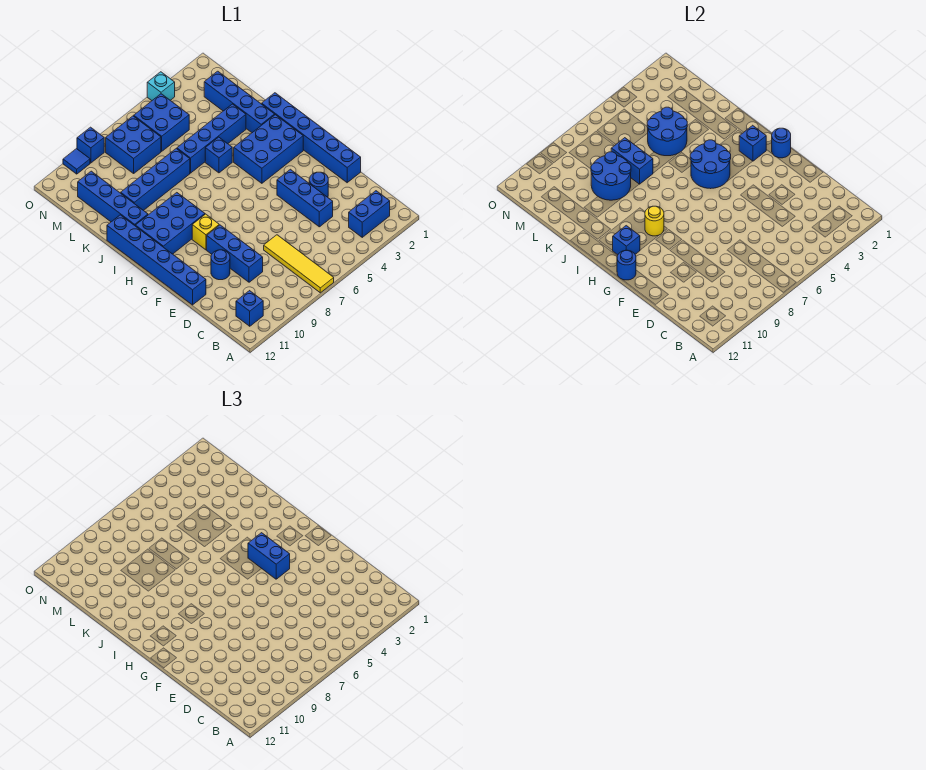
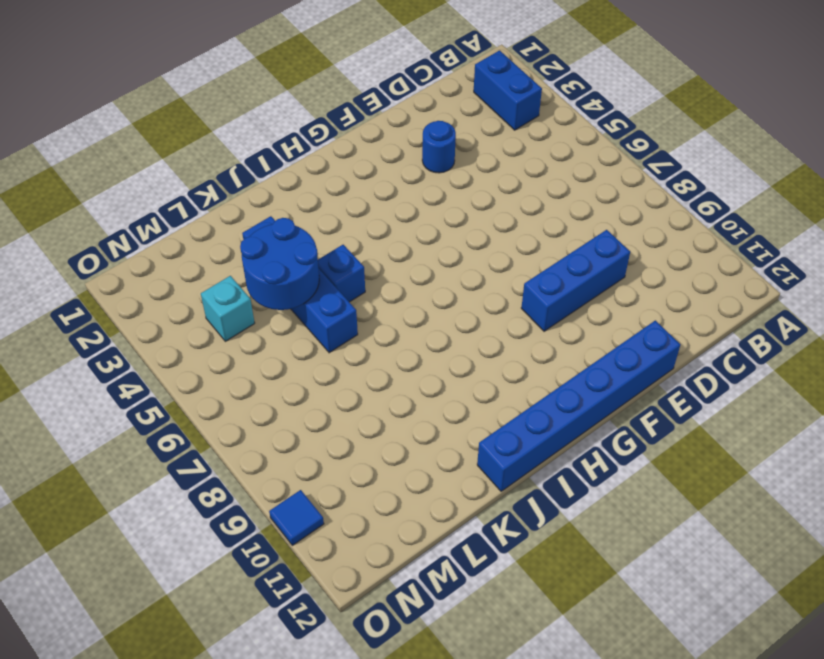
cyan brick M4 level 1 -> cyan brick O4 level 1
none -> yellow tile A7:D7 level 1
none -> blue brick B11 level 1
none -> blue brick D4:F4 level 1
none -> blue brick E1:J1 level 1

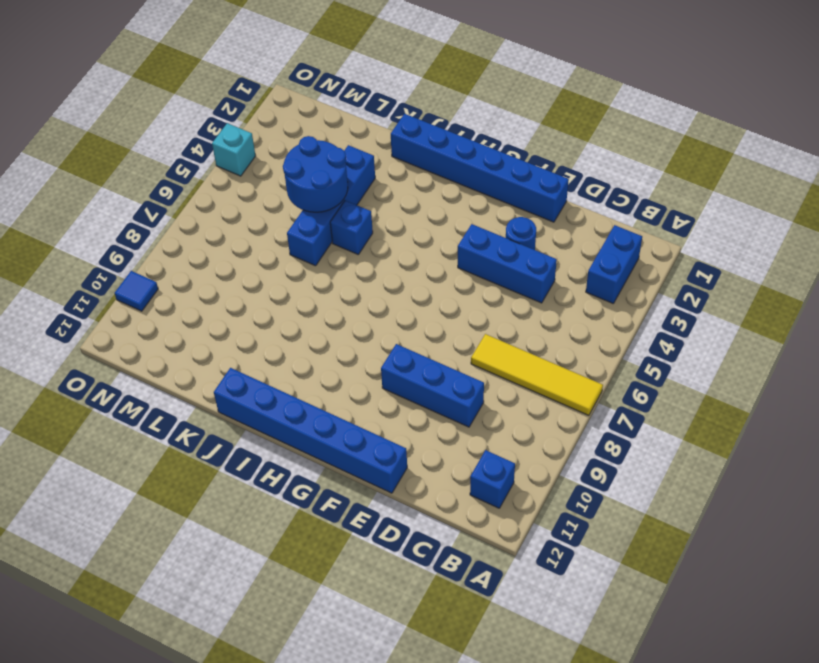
none -> blue round brick E10 level 1
none -> yellow brick G9 level 1
none -> blue brick H2:I4 level 1
none -> blue brick H9:I11 level 1

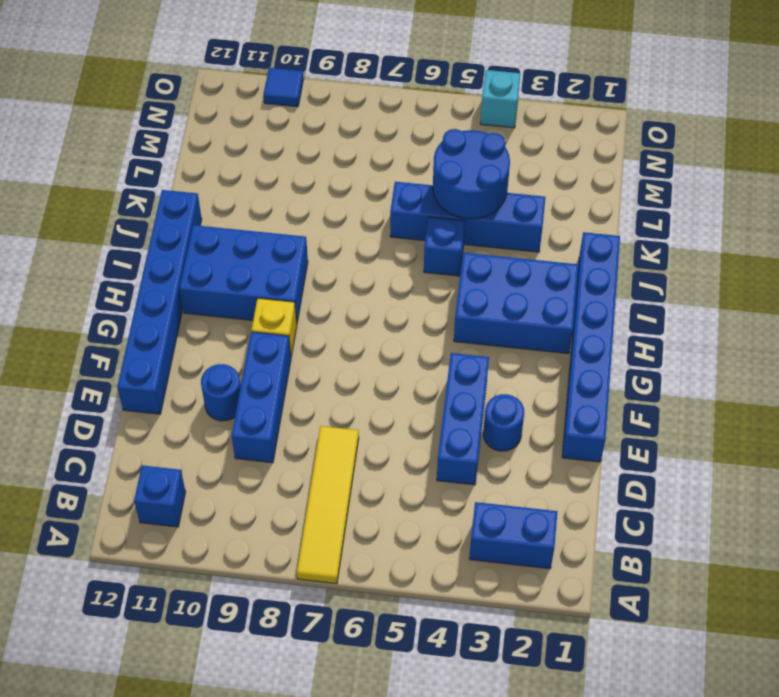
none -> blue brick J2:M2 level 1
none -> blue brick J11:M11 level 1
none -> blue brick K7:K10 level 1
none -> blue brick M5:N6 level 1

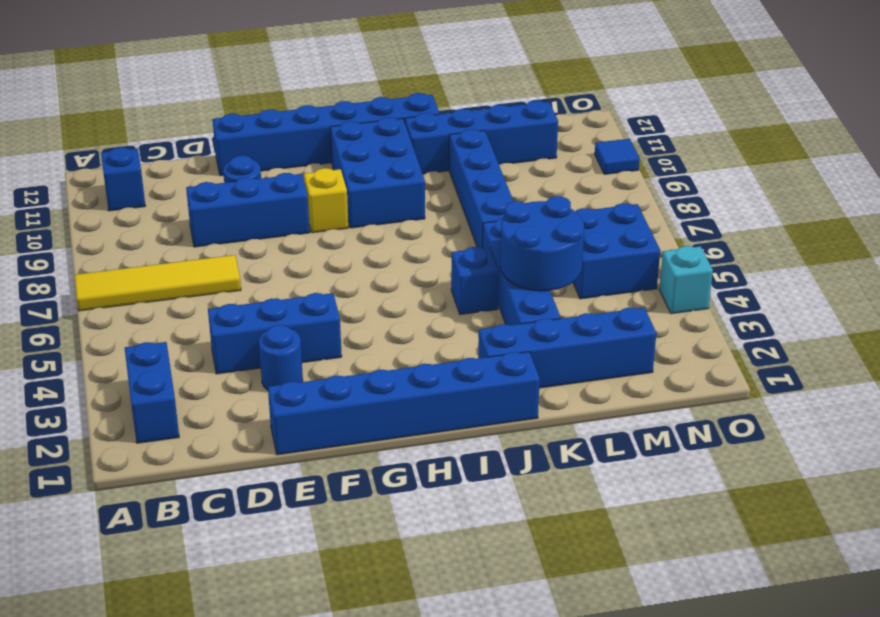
none -> blue brick H2:I4 level 1
none -> blue brick M7:N8 level 1
none -> blue brick O9 level 1
none -> blue round brick G1 level 2

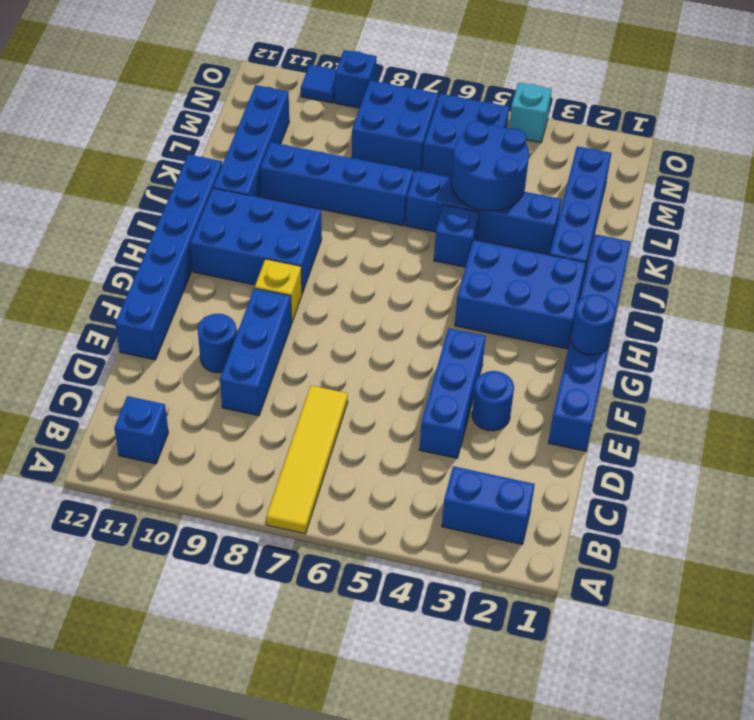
none -> blue round brick G12 level 2
none -> blue brick H2 level 2
none -> blue round brick H4:I5 level 2
none -> yellow round brick H9 level 2

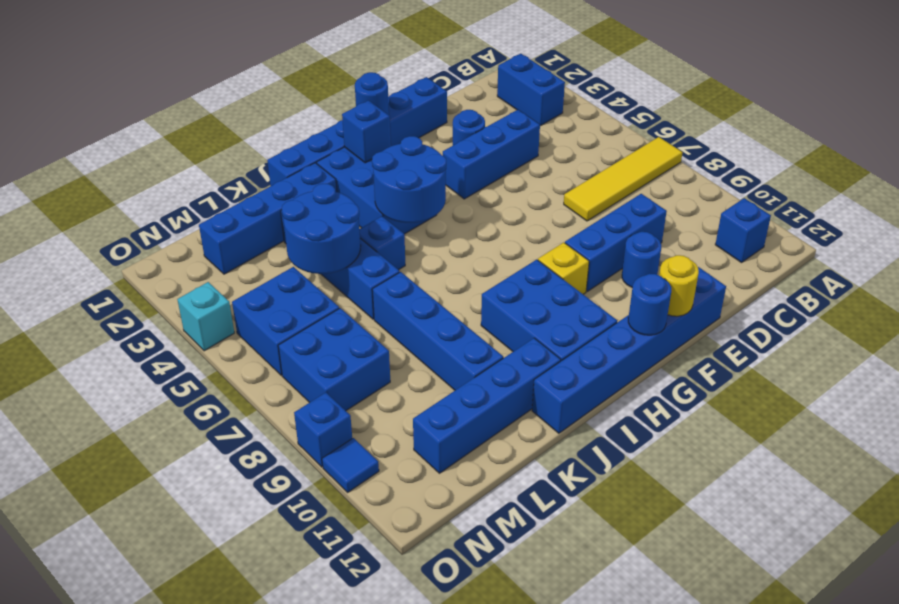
yellow round brick F12 level 2 -> yellow round brick H9 level 2
none -> blue brick H11 level 2
none -> blue brick K7:L7 level 2
none -> blue round brick K8:L9 level 2
none -> blue brick G4:H4 level 3

